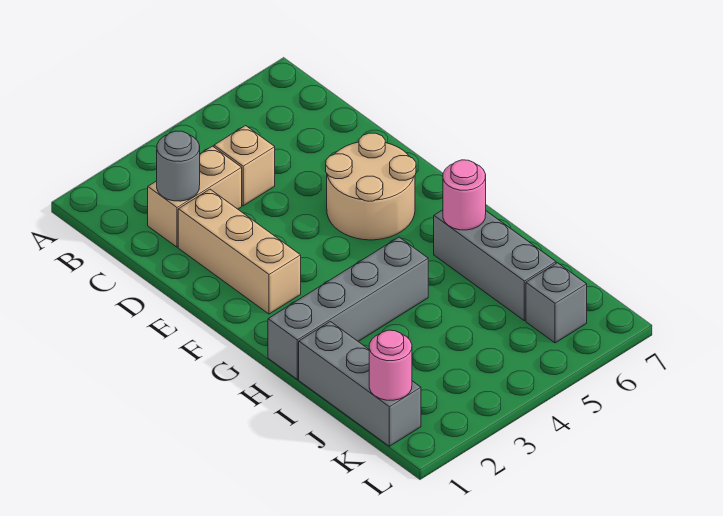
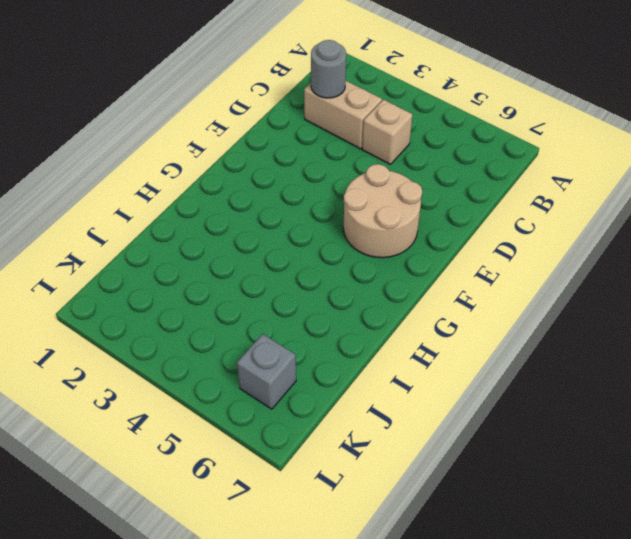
none -> tan brick D2:F2 level 1
none -> grey brick H1:H4 level 1

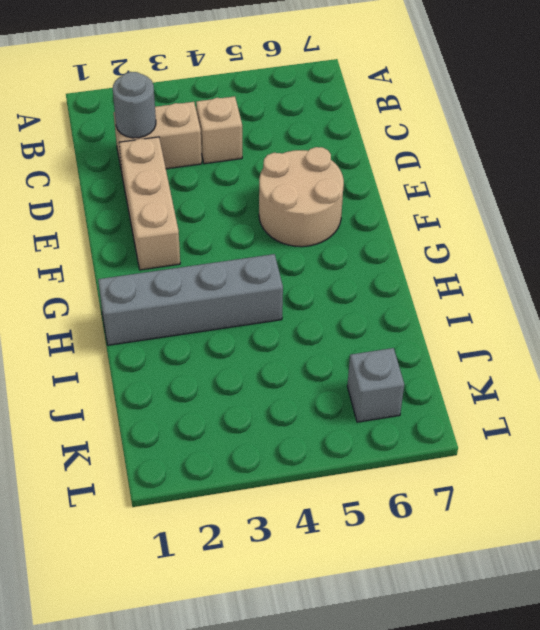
none -> grey brick H6:J6 level 1
none -> grey brick I1:K1 level 1

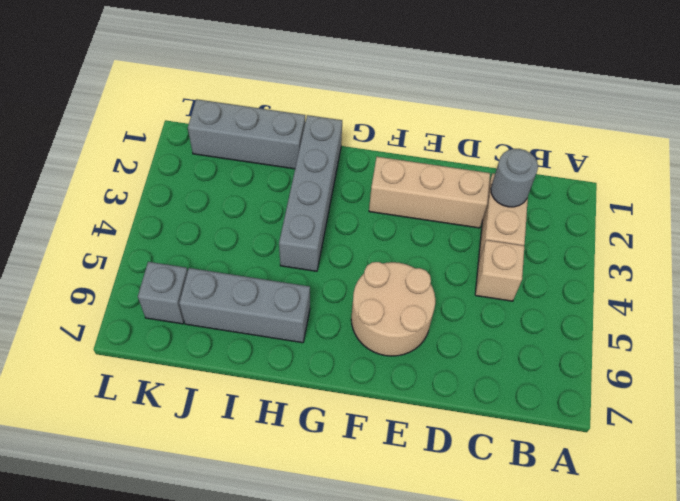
none -> pink round brick H6 level 2
none -> pink round brick K1 level 2

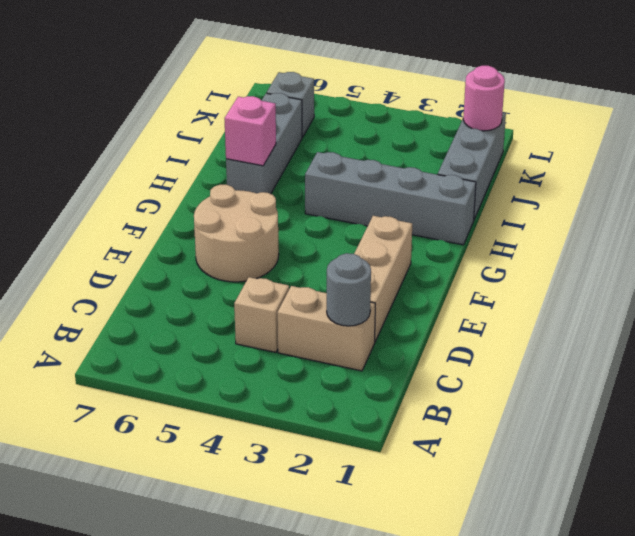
pink brick H6 level 2 -> pink round brick H6 level 2

